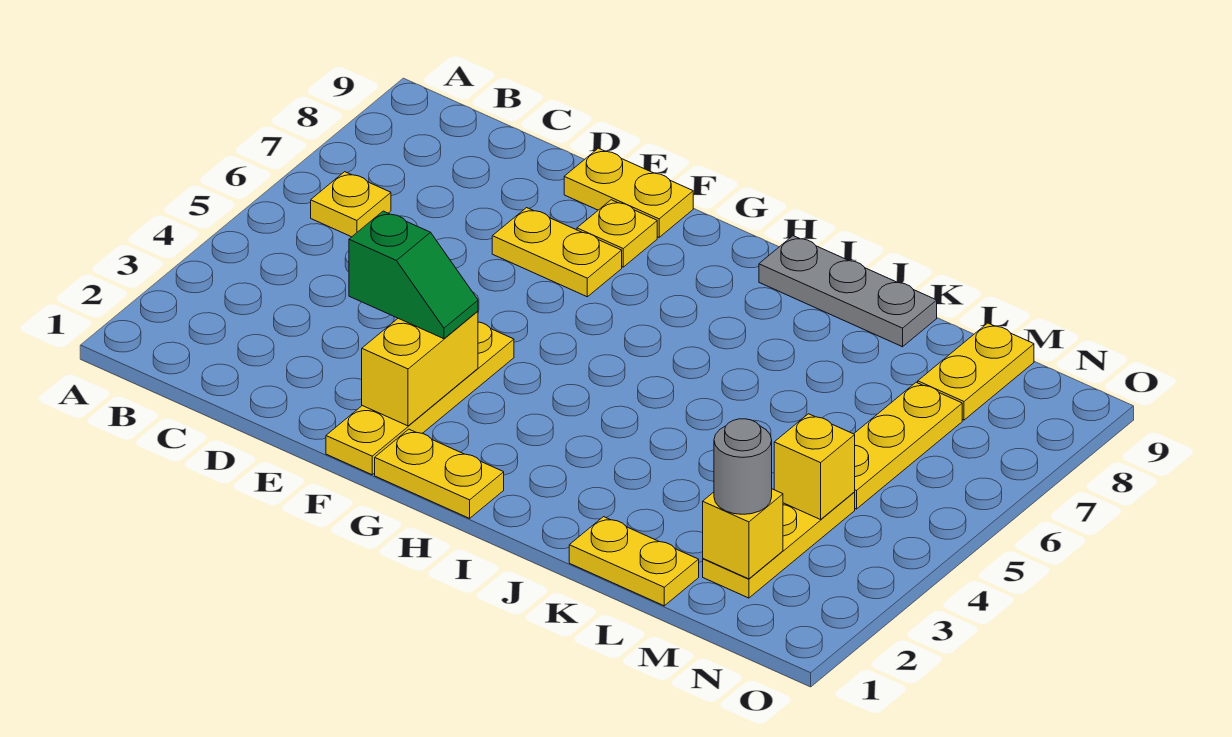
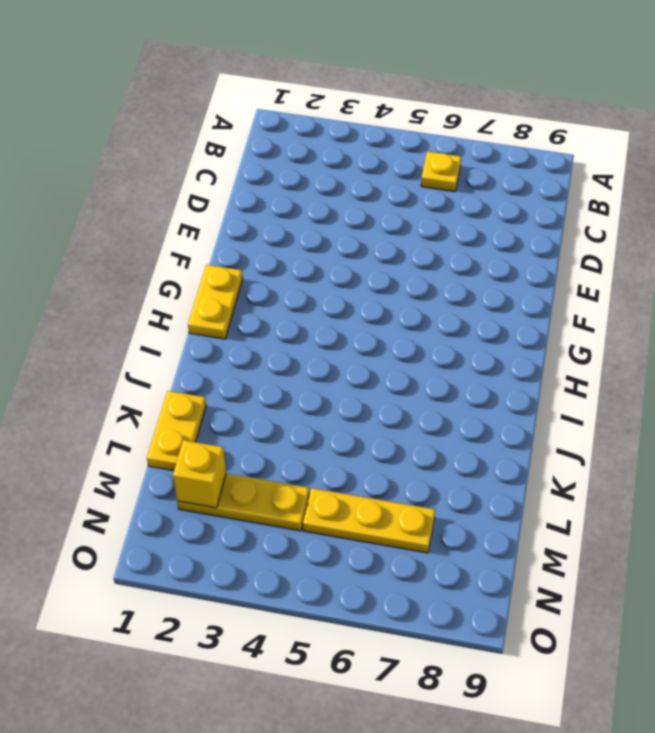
none -> yellow plate E7:F7 level 1
none -> yellow plate E9:F9 level 1
none -> yellow plate F1:F4 level 1

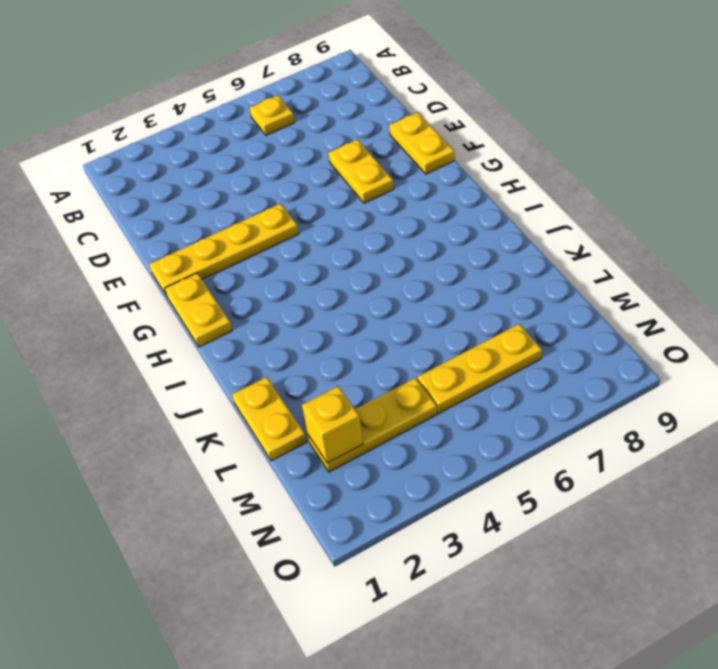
none -> yellow plate F8 level 1
none -> grey plate I9:K9 level 1
none -> yellow plate M8:M9 level 1

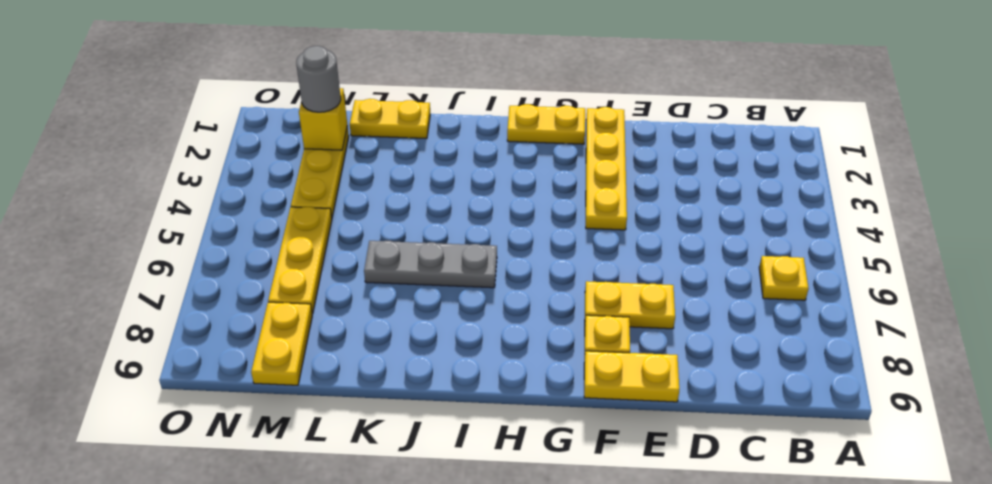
grey plate I6:K6 level 1 -> grey plate I9:K9 level 1
none -> yellow brick F2:F3 level 2
none -> yellow brick M4 level 2
none -> green slope E3:F3 level 3 top E

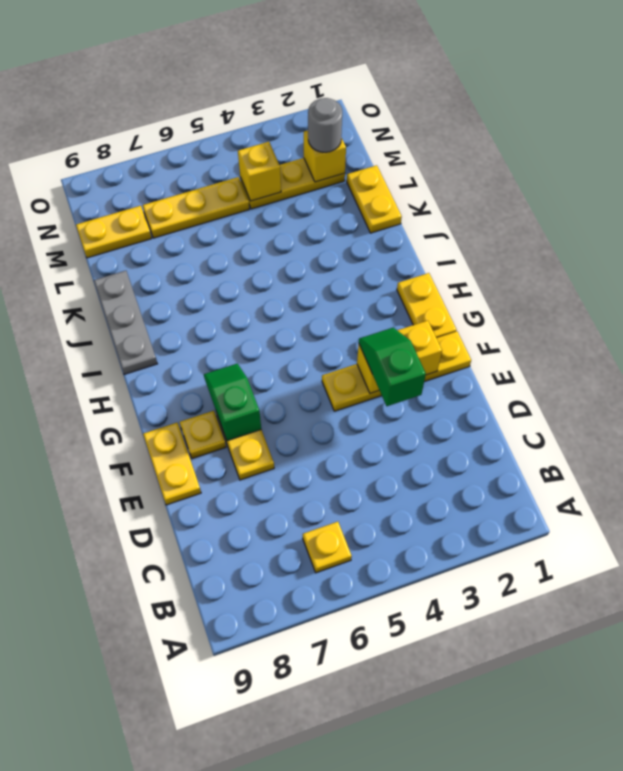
green slope F7:G7 level 2 top F -> none

